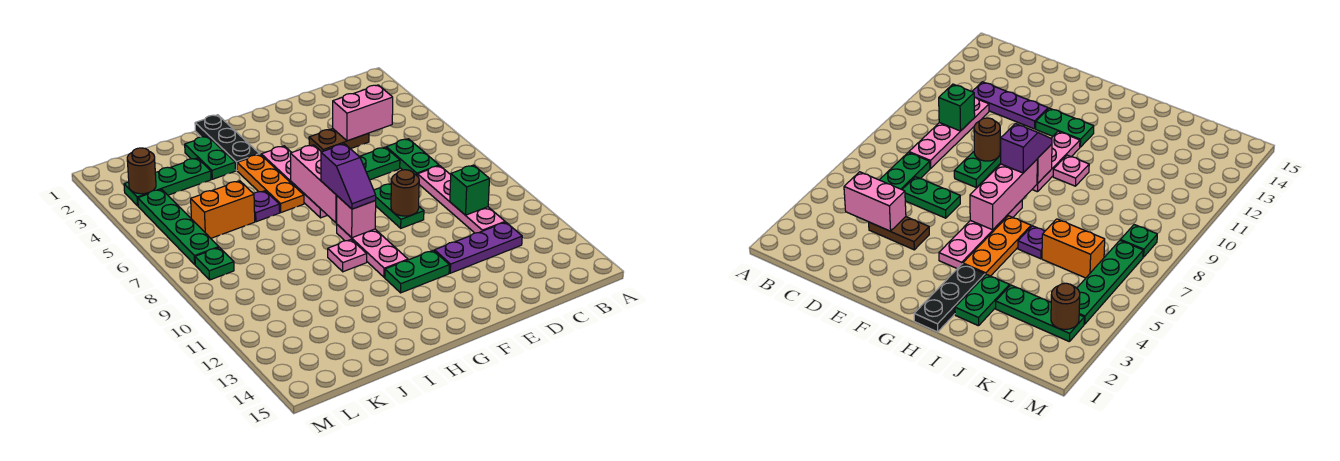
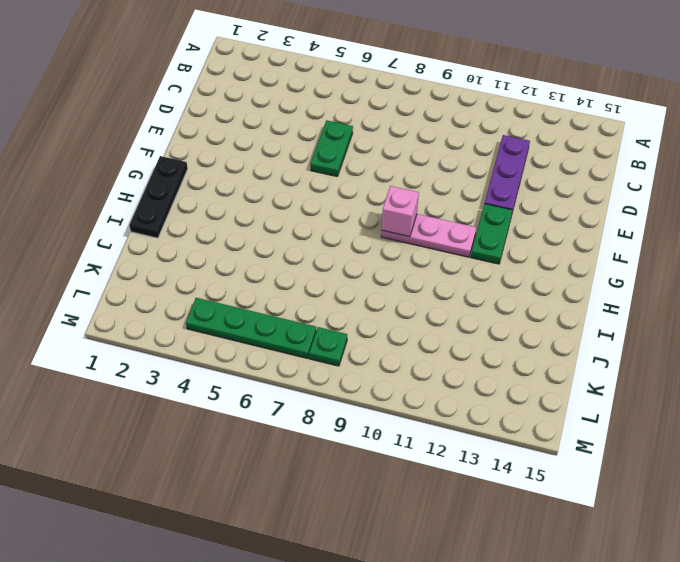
black plate G1:I1 level 1 -> black plate H1:H3 level 1
none -> green plate C6:C7 level 1
none -> pink plate C8:C11 level 1
none -> brown plate D4:E4 level 1

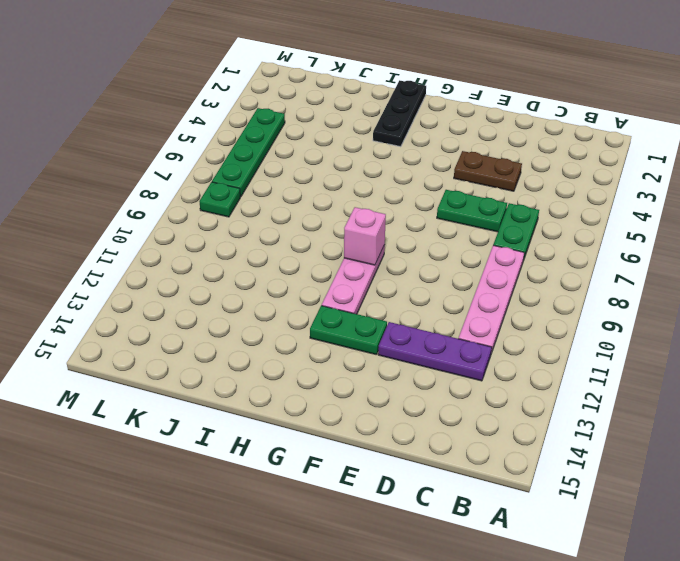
none -> green plate E8:E9 level 1
none -> pink plate G4:G7 level 1
none -> orange plate H4:H6 level 1

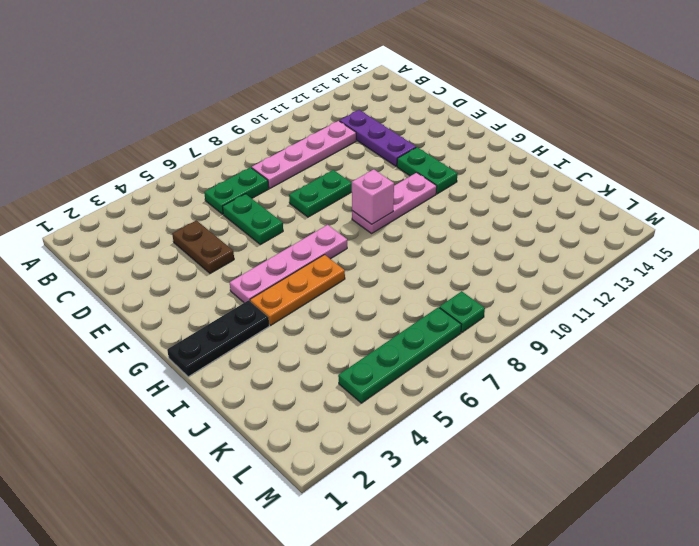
none -> pink plate H10 level 1
none -> green plate I2:I3 level 1
none -> purple plate I6 level 1

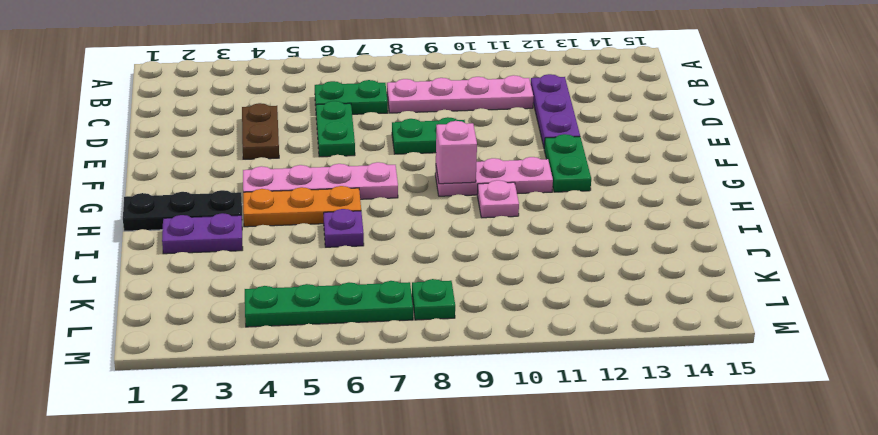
purple plate I2:I3 level 1 -> green plate I2:I3 level 1
none -> green plate J3:L3 level 1
none -> orange brick J6:K6 level 1
none -> pink brick C4:D4 level 2

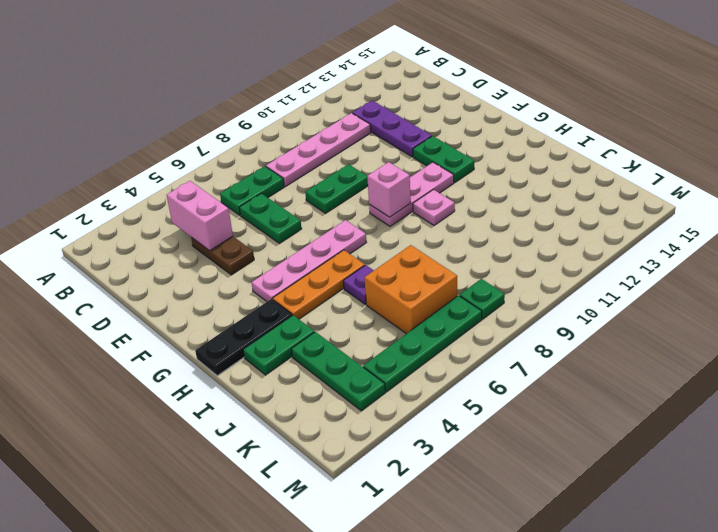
orange brick J6:K7 level 1 -> orange brick J6:K6 level 1
none -> green brick C10 level 2
none -> brown round brick E9 level 2
none -> pink brick G6:G8 level 2

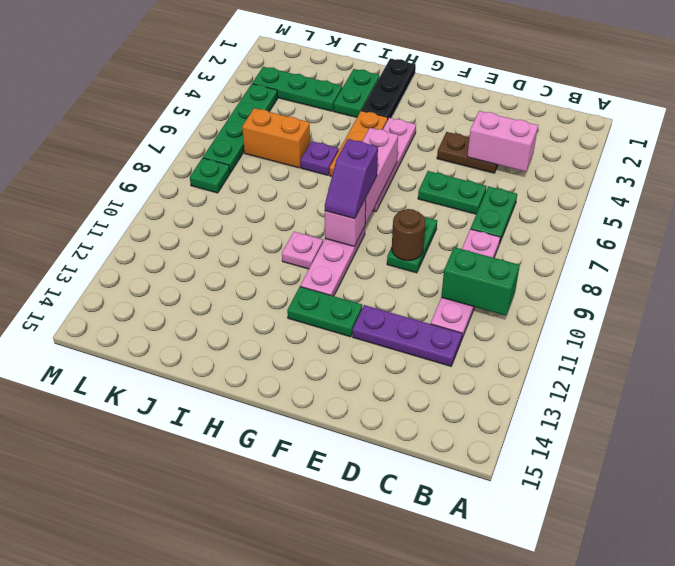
green brick B10:C10 level 2 -> green brick C10 level 2
none -> brown round brick L3 level 2

